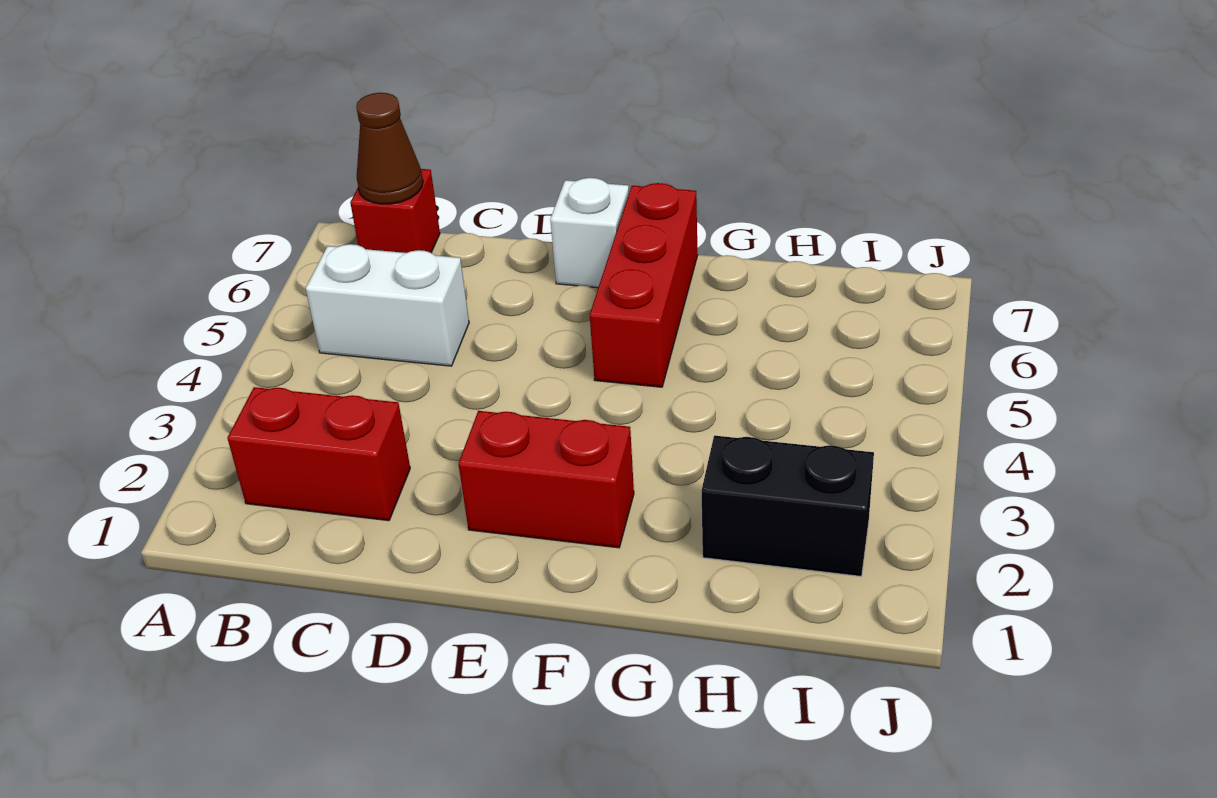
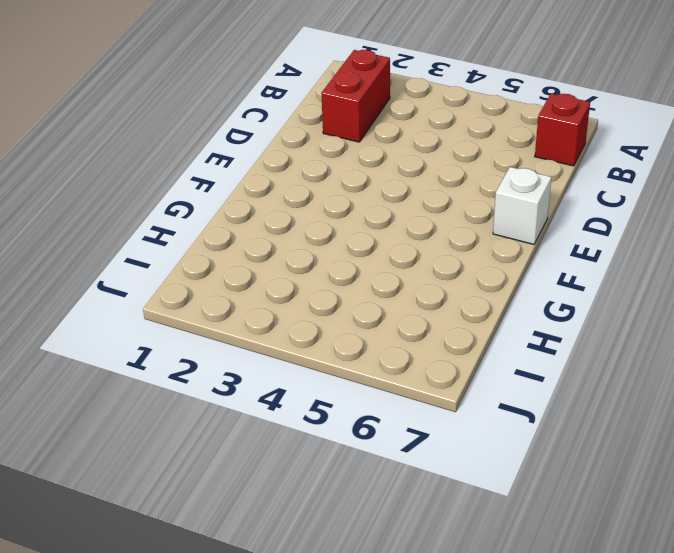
none -> white brick B5:C5 level 1
none -> red brick E2:F2 level 1

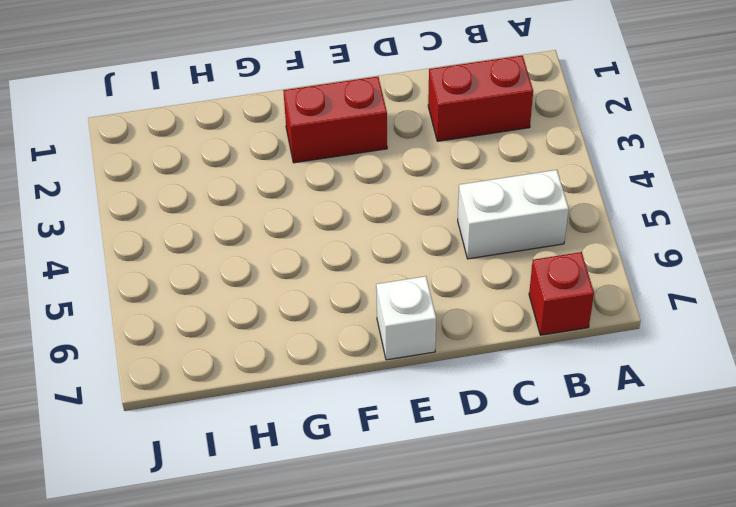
none -> red brick F5:F7 level 1
none -> black brick H2:I2 level 1

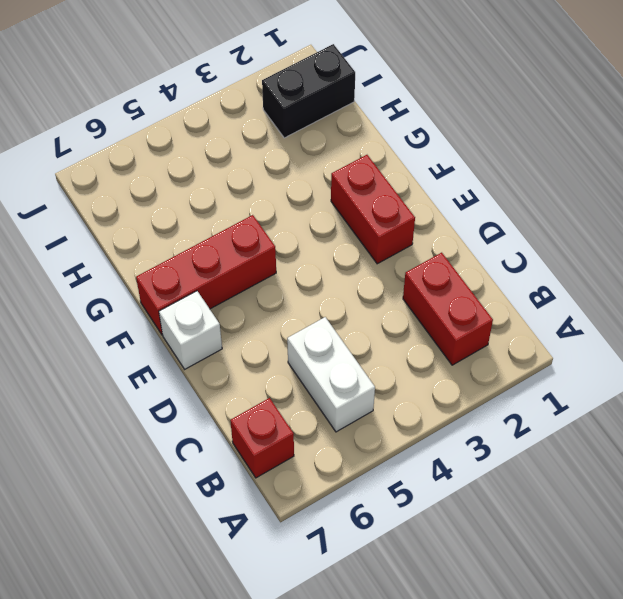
black brick I1:I2 level 1 -> black brick H2:I2 level 1
none -> brown cone B7 level 2

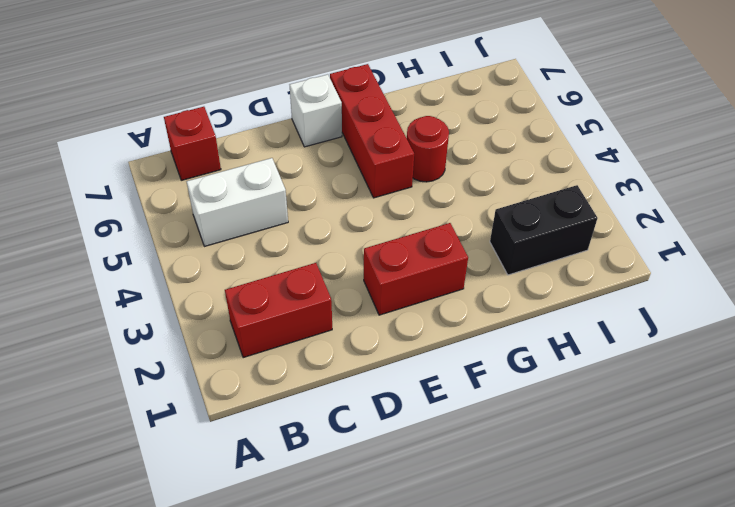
red round brick G5 level 1 -> none
none -> brown cone B7 level 2

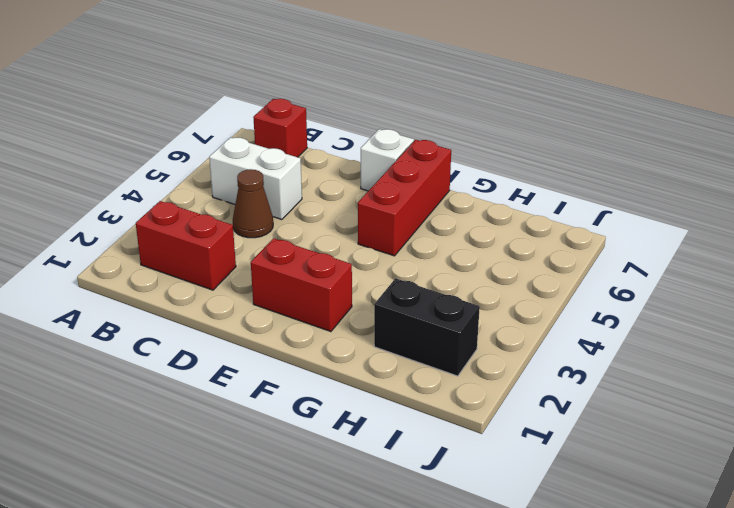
brown cone C4 level 1 -> brown cone B7 level 2

